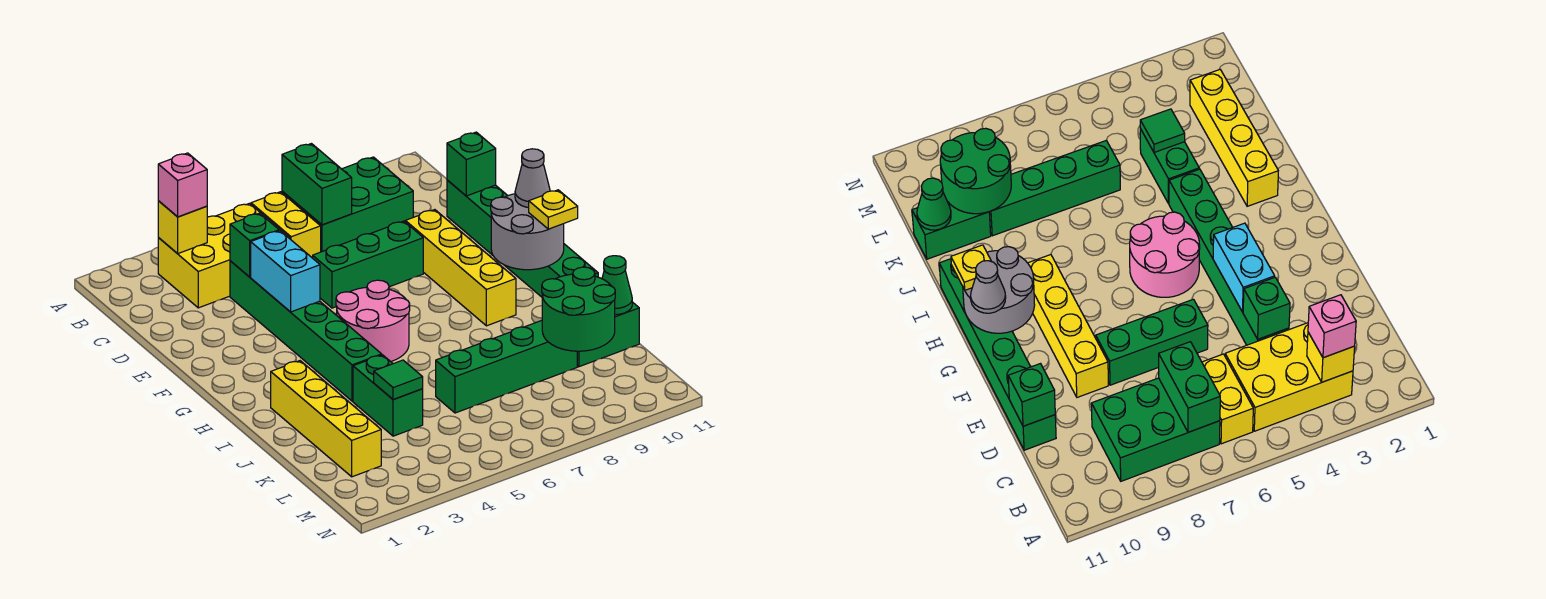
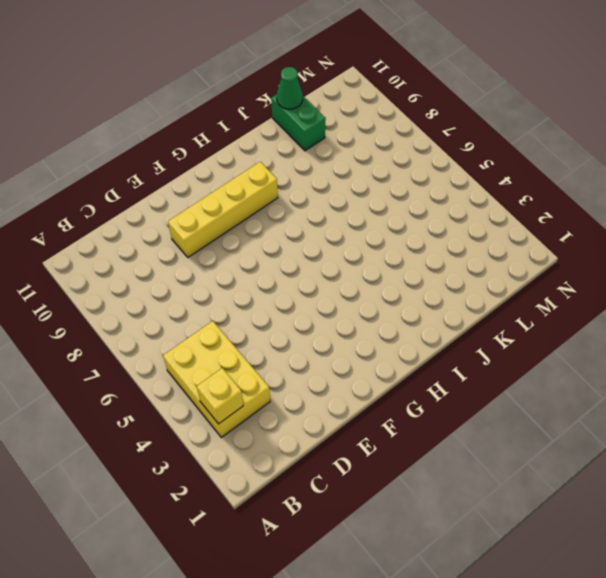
none -> yellow brick B6:C6 level 1
none -> green brick B7:C9 level 1
none -> green brick D4:I4 level 1

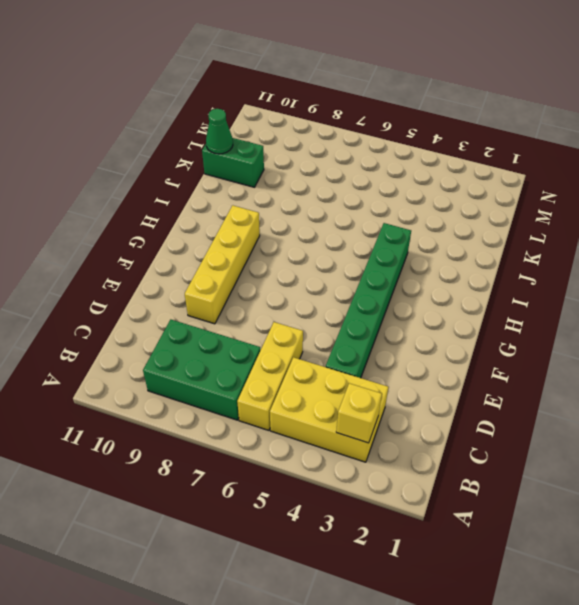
yellow brick B6:D6 level 1 -> yellow brick B6:C6 level 1
none -> green brick D11:I11 level 1
none -> green brick E6:E8 level 1
none -> pink round brick G5:H6 level 1

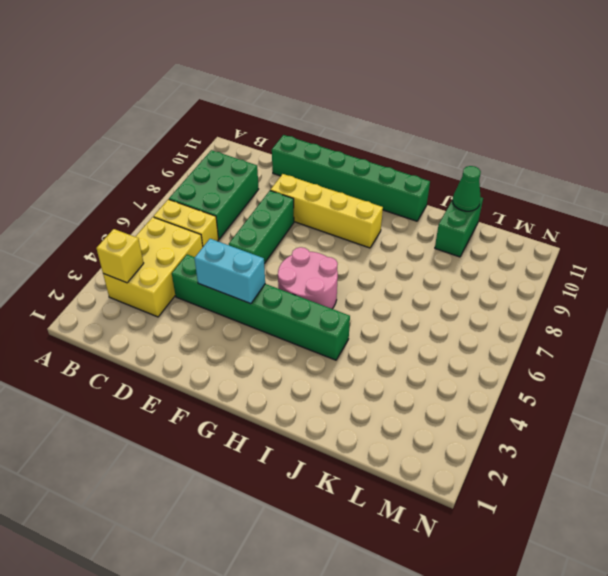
none -> yellow brick I2:L2 level 1
none -> green brick J4:K4 level 1
none -> green brick K6:K9 level 1

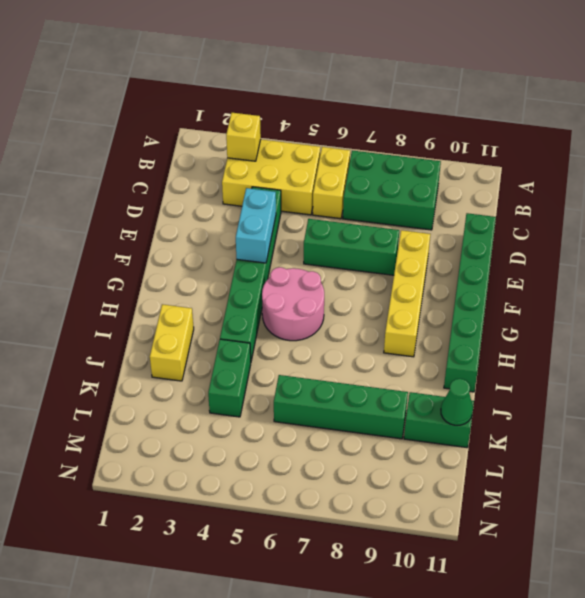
yellow brick I2:J2 level 1 -> yellow brick I2:L2 level 1
none -> green brick B7:C7 level 2
none -> green brick D4 level 2
none -> green brick D11 level 2

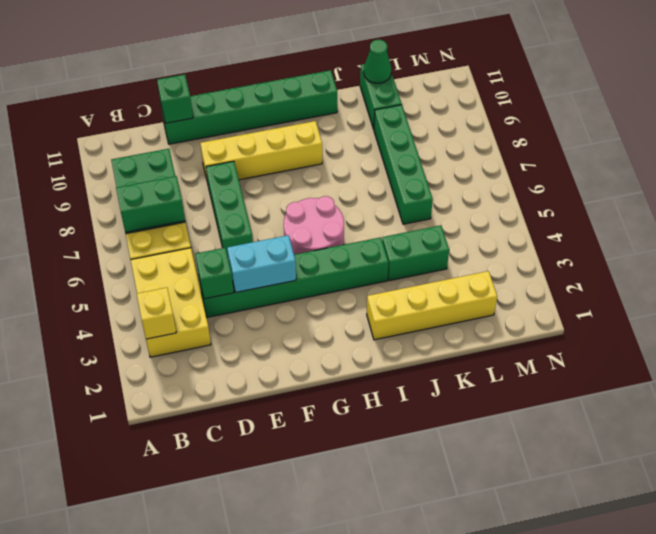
none -> grey round brick G10:H11 level 2
none -> green tile K4 level 2
none -> green round brick K9:L10 level 2

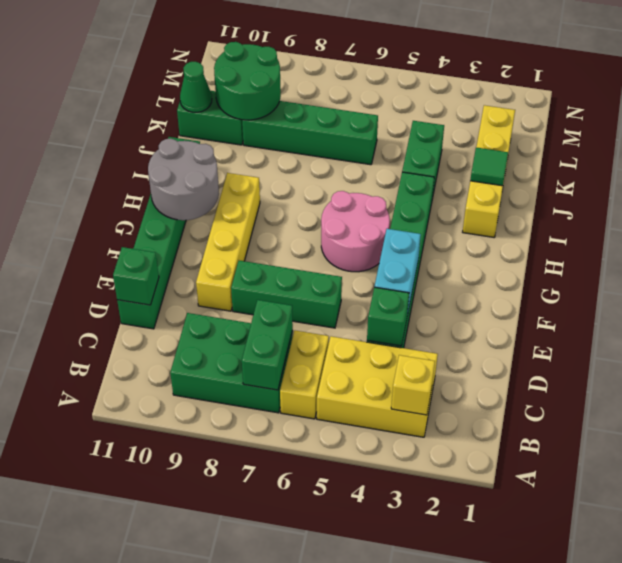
green tile J2 level 2 -> green tile K4 level 2
none -> pink brick B3 level 3
none -> grey cone G11 level 3
none -> yellow plate H11 level 3

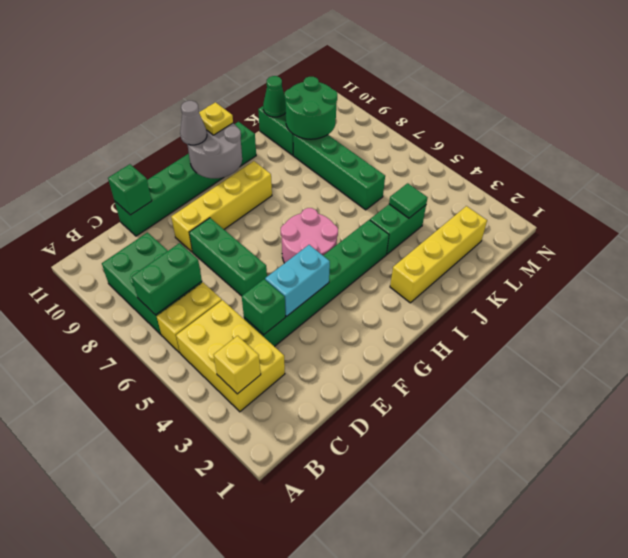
none -> pink brick B3 level 3

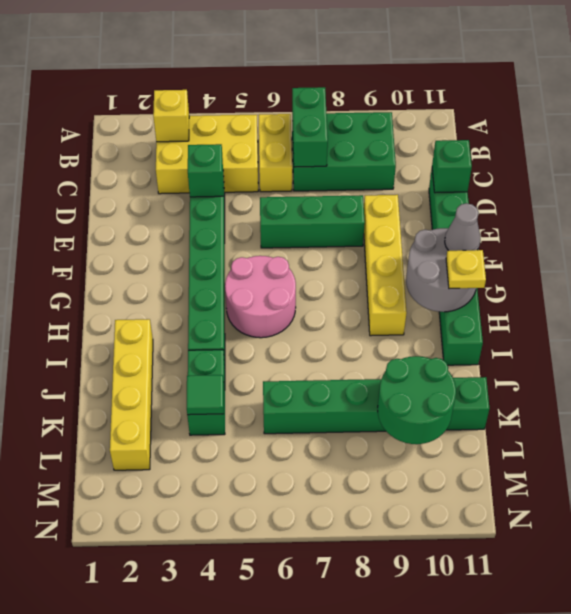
none -> cyan brick E4:F4 level 2
none -> green cone K11 level 2
none -> pink brick B3 level 3

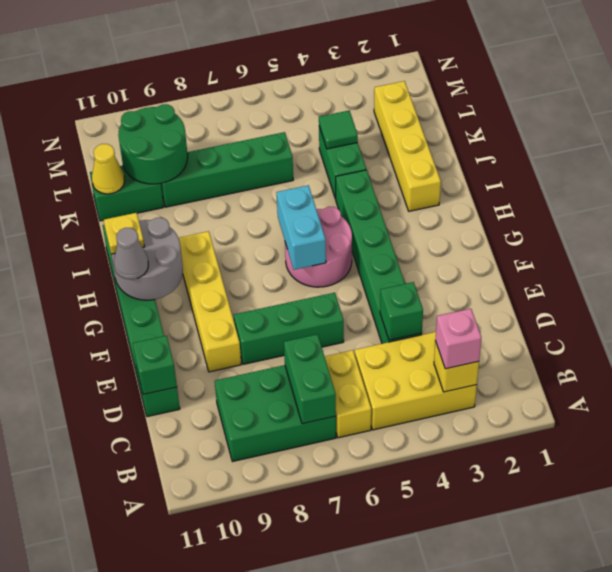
cyan brick G6:H6 level 2 -> cyan brick E4:F4 level 2
yellow cone K11 level 2 -> green cone K11 level 2

